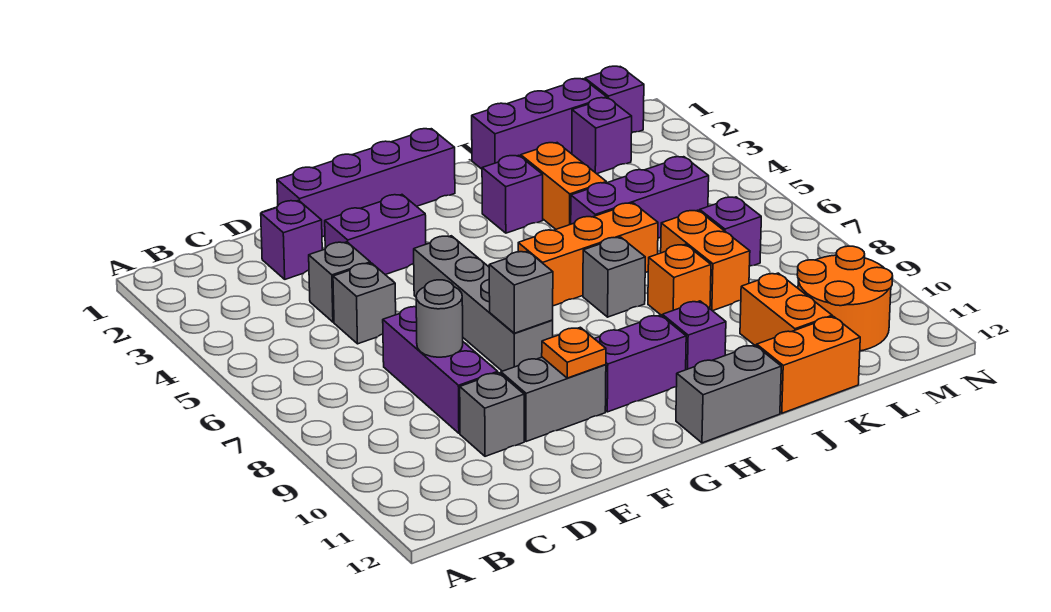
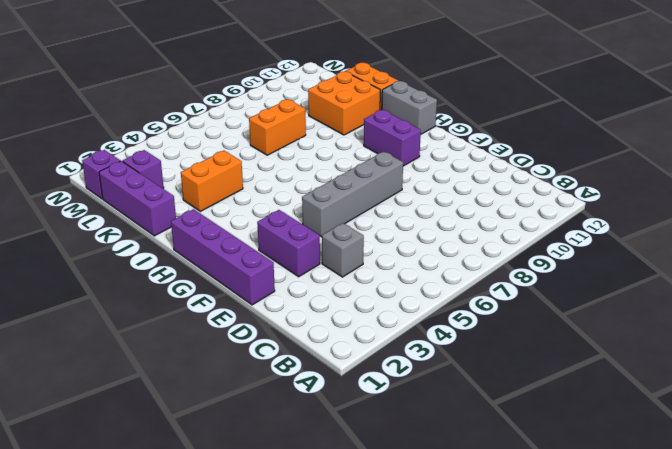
orange brick J10:K11 level 1 -> orange brick K10:K11 level 1
none -> purple brick D2 level 1
none -> grey brick D5 level 1
none -> purple brick D7:D9 level 1

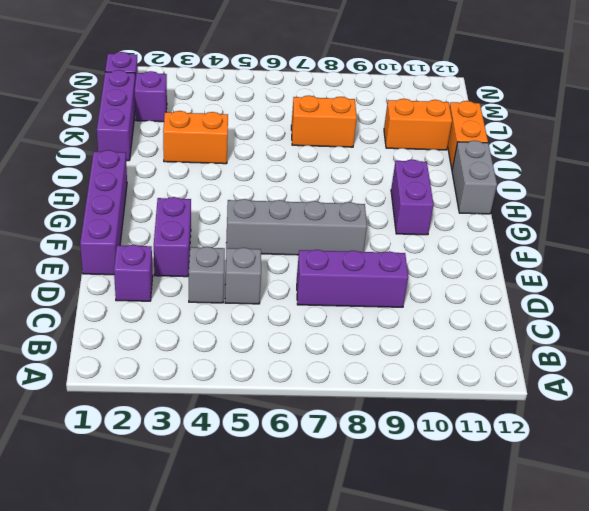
none -> grey brick D10 level 1
none -> grey brick E10:F10 level 1
none -> orange brick H6:J6 level 1

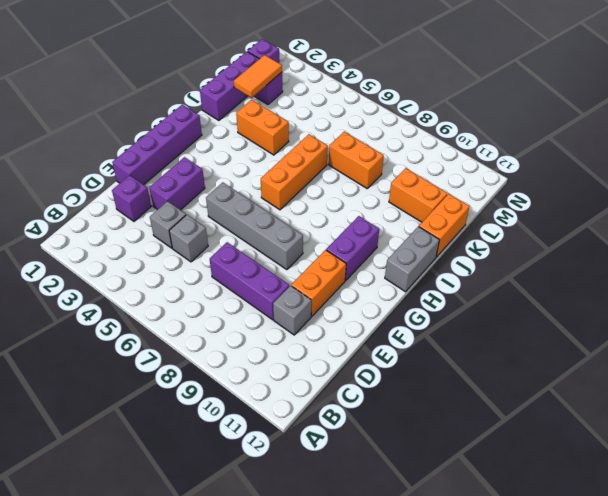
orange brick E10:F10 level 1 -> grey brick E10:F10 level 1
orange tile K2:L2 level 2 -> none
none -> purple brick I3 level 1
none -> grey brick I7 level 1
none -> purple brick I10 level 1

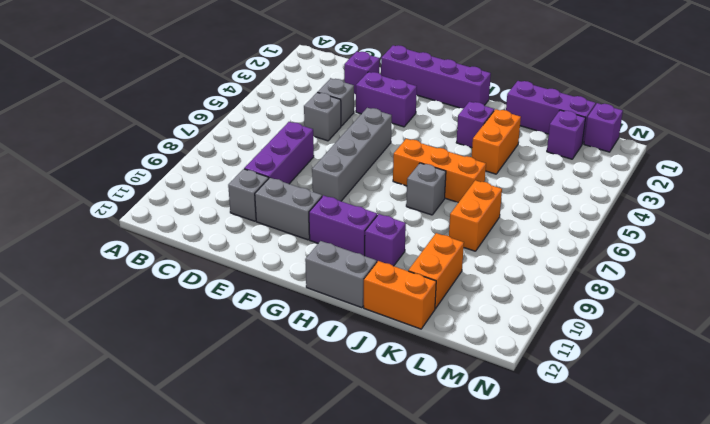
none -> purple brick J5:L5 level 1
none -> orange brick J8 level 1
none -> purple brick L7 level 1

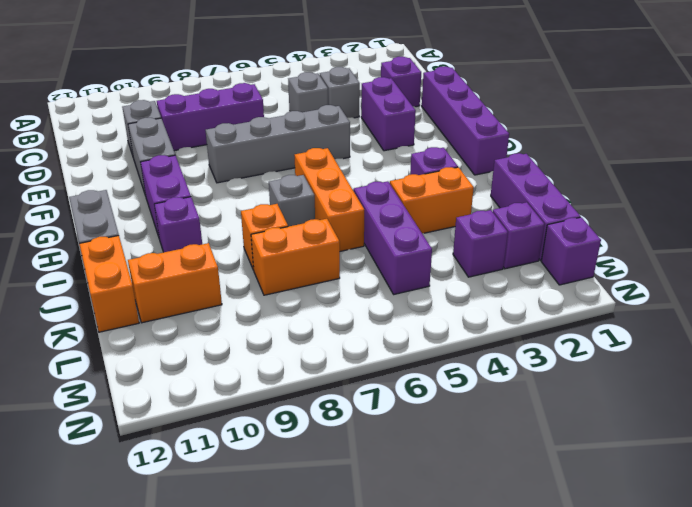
purple brick L3 level 1 -> purple brick L7 level 1
none -> orange round brick L10:M11 level 1
none -> grey round brick D8 level 2
none -> grey brick F8 level 2

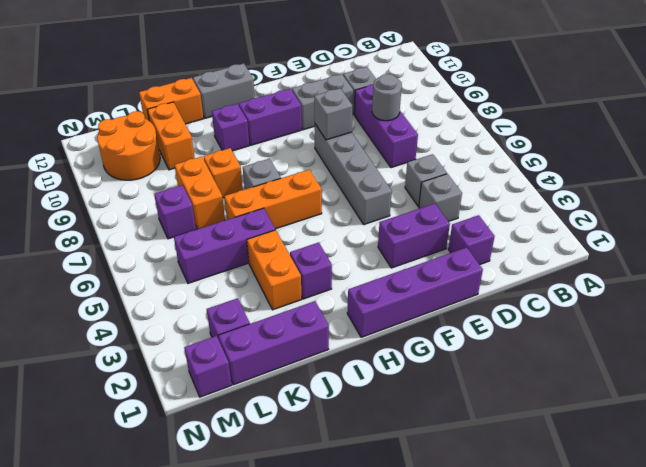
none -> orange plate F10 level 2

